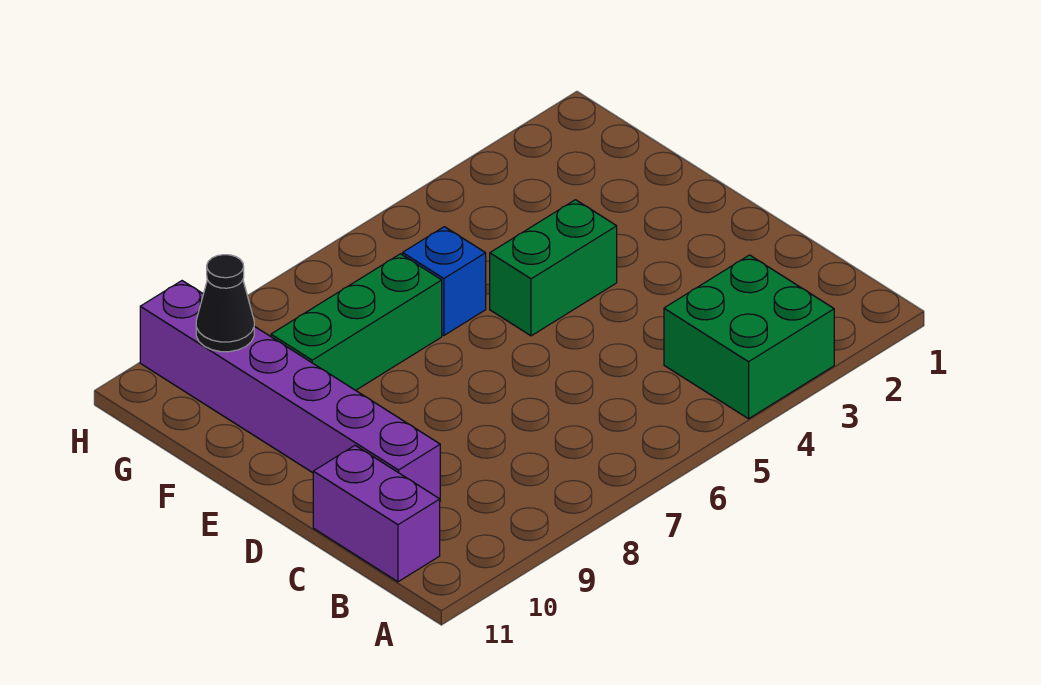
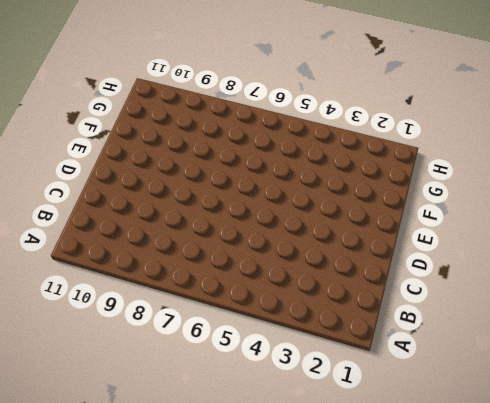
none -> green brick A3:B4 level 1
none -> purple brick B11:C11 level 1

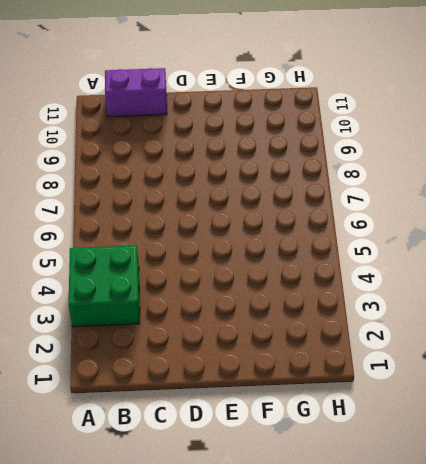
none -> purple brick C10:H10 level 1
none -> green brick E4:E5 level 1

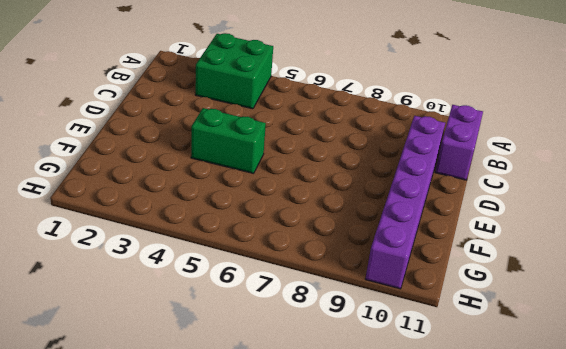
none -> blue brick F6 level 1
none -> green brick F7:F9 level 1

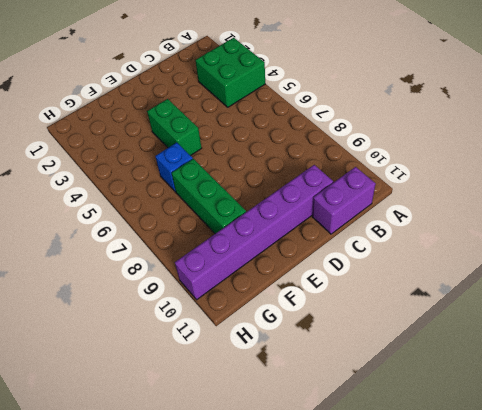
none -> black cone G10 level 2

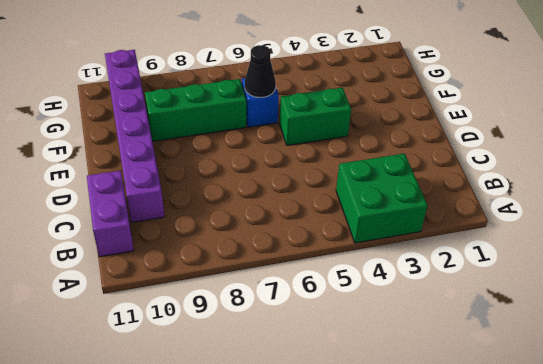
black cone F6 level 2 -> black cone G10 level 2

